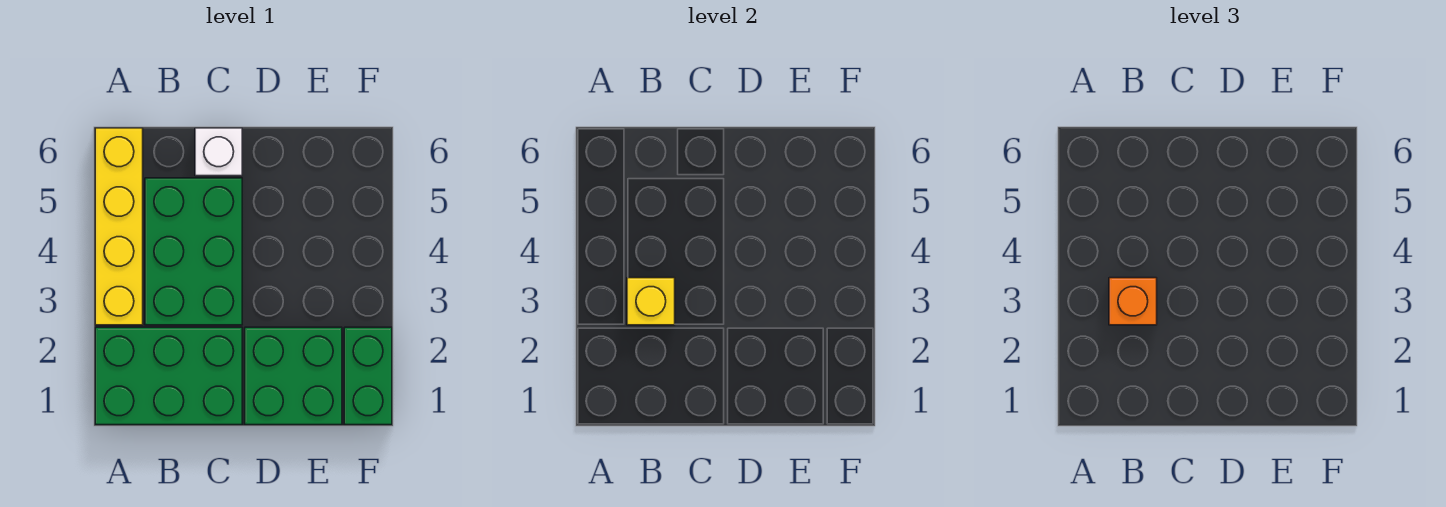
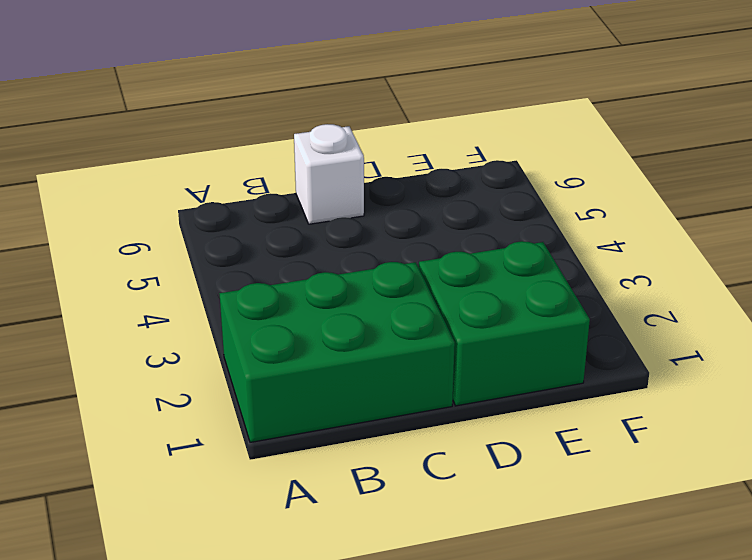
none -> yellow brick A3:A6 level 1
none -> green brick B3:C5 level 1

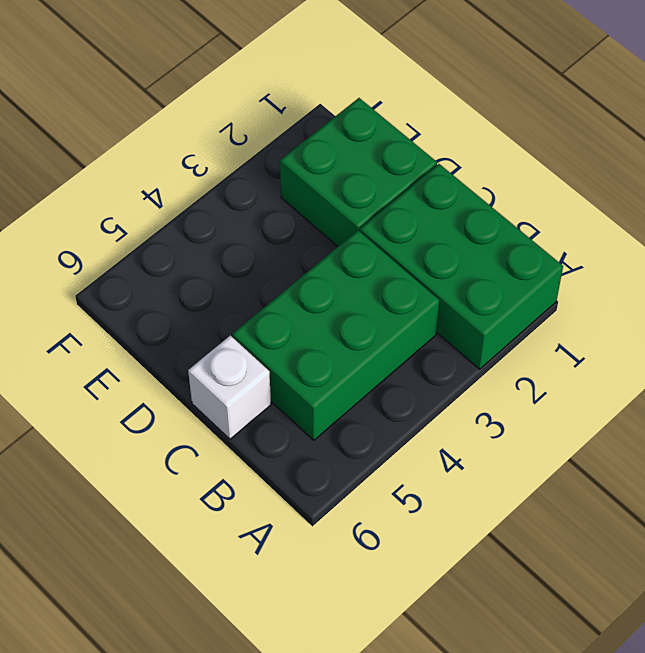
none -> yellow brick A3:A6 level 1
none -> green brick F1:F2 level 1

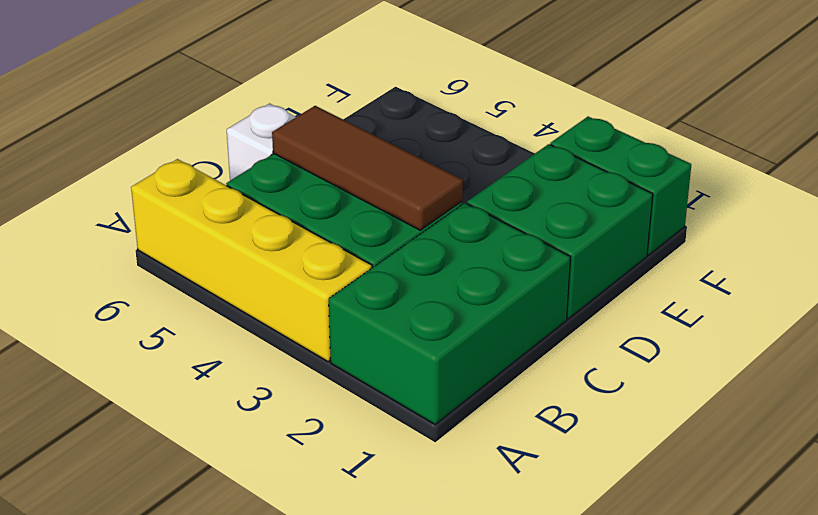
brown tile C3:C5 level 2 -> none
none -> yellow brick B3 level 2
none -> orange brick B3 level 3

